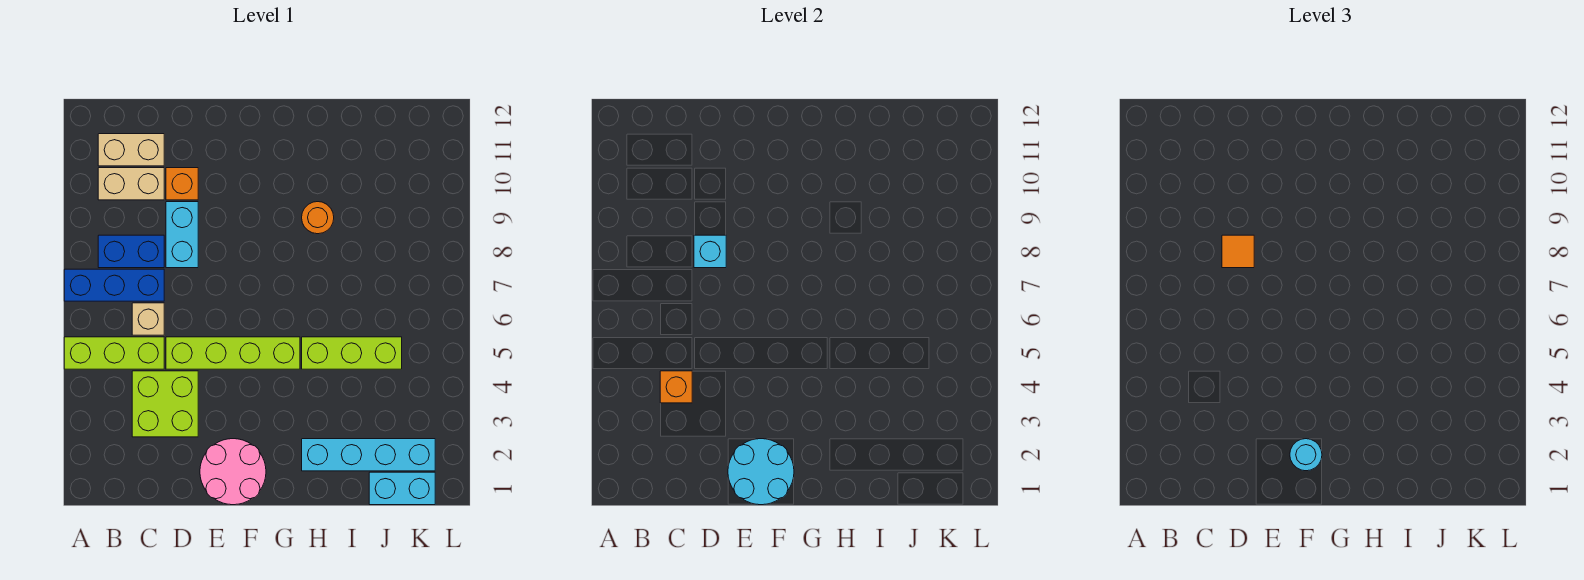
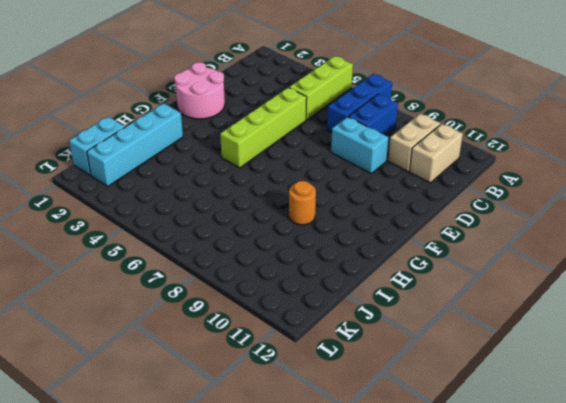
none -> lime brick C3:D4 level 1
none -> tan brick C6 level 1
none -> orange brick D10 level 1

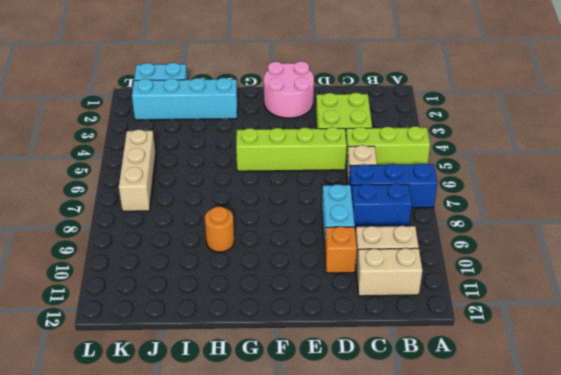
tan brick K5:K7 level 1 -> none
none -> lime brick H5:J5 level 1
none -> orange brick C4 level 2
none -> cyan brick D8 level 2

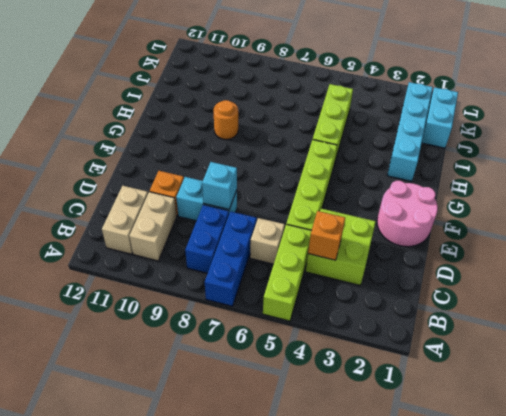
none -> cyan round brick E1:F2 level 2
none -> orange tile D8 level 3
none -> cyan round brick F2 level 3

